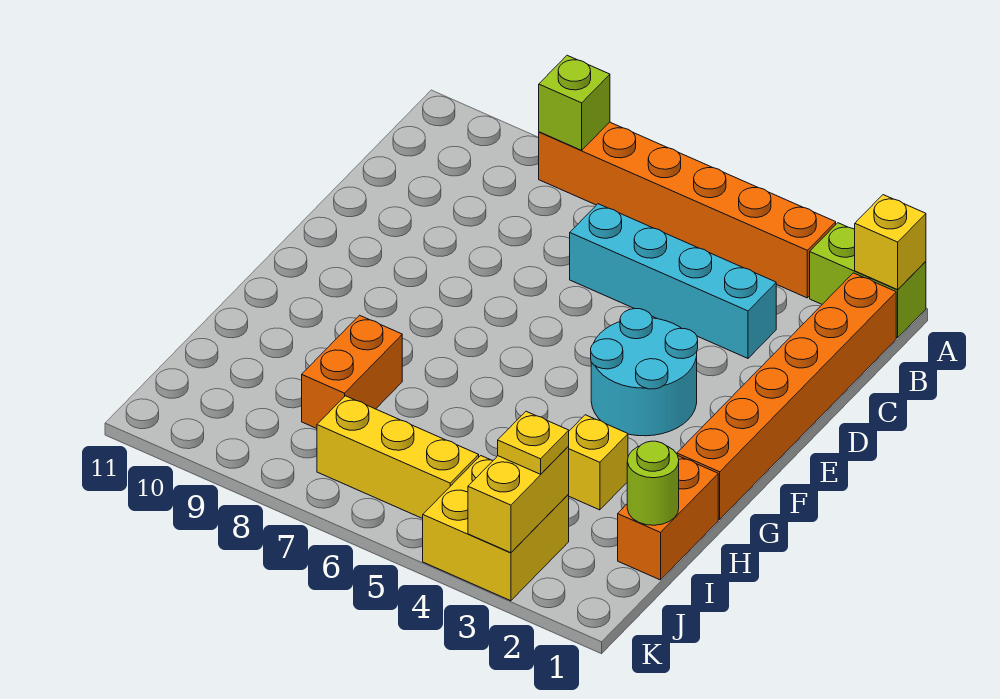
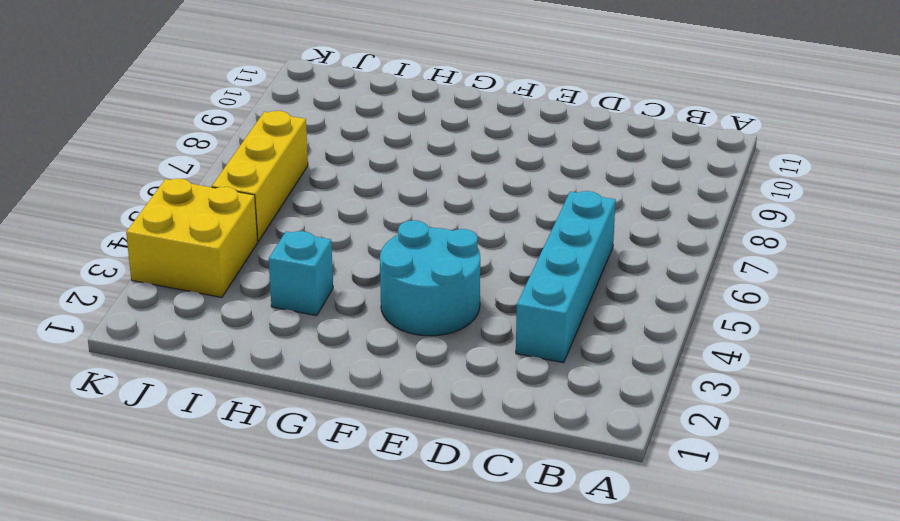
cyan brick H3 level 1 -> yellow brick H3 level 1
none -> lime brick A1:A2 level 1
none -> orange brick A3:A8 level 1
none -> orange brick B1:G1 level 1

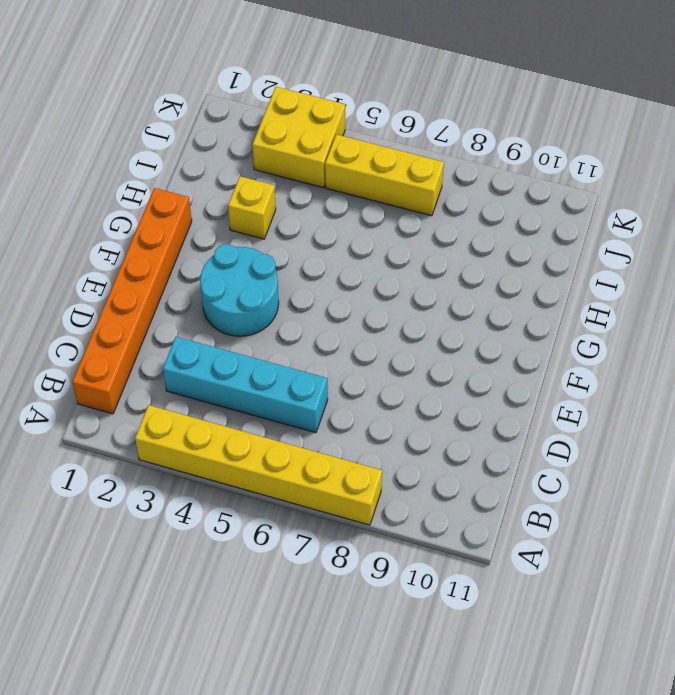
yellow brick A3:A8 level 1 -> orange brick A3:A8 level 1
none -> lime brick A1:A2 level 1
none -> orange brick H1:I1 level 1
none -> orange brick H8:I8 level 1

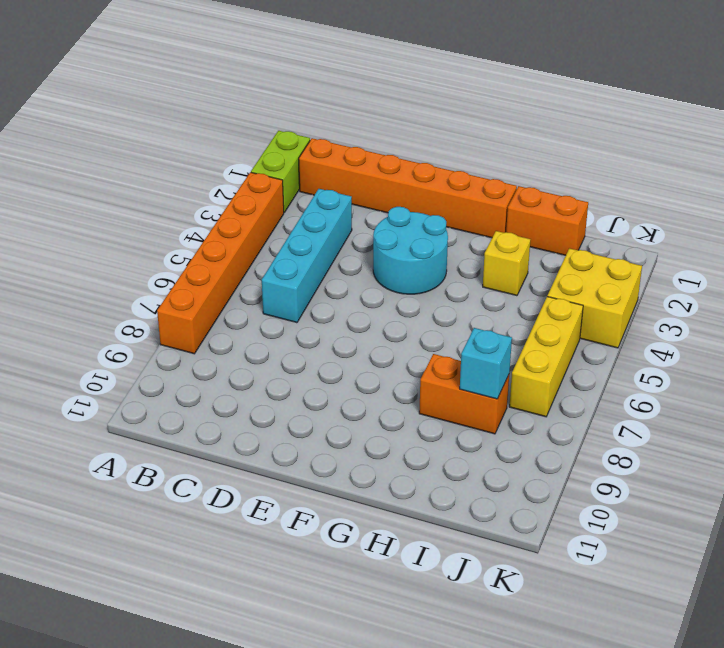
cyan brick I8 level 2 -> none
none -> yellow brick A1 level 2
none -> lime brick A8 level 2
none -> lime round brick I1 level 2

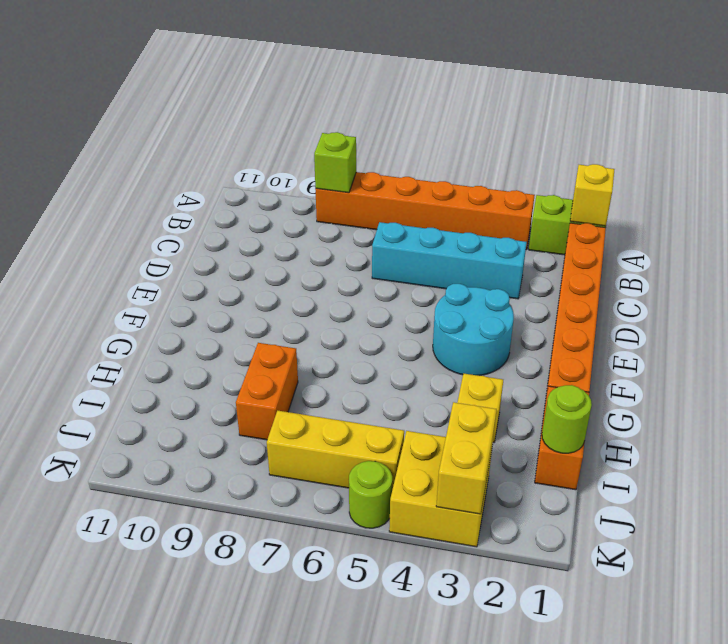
lime round brick K5 level 1 -> none
none -> yellow plate J3 level 3

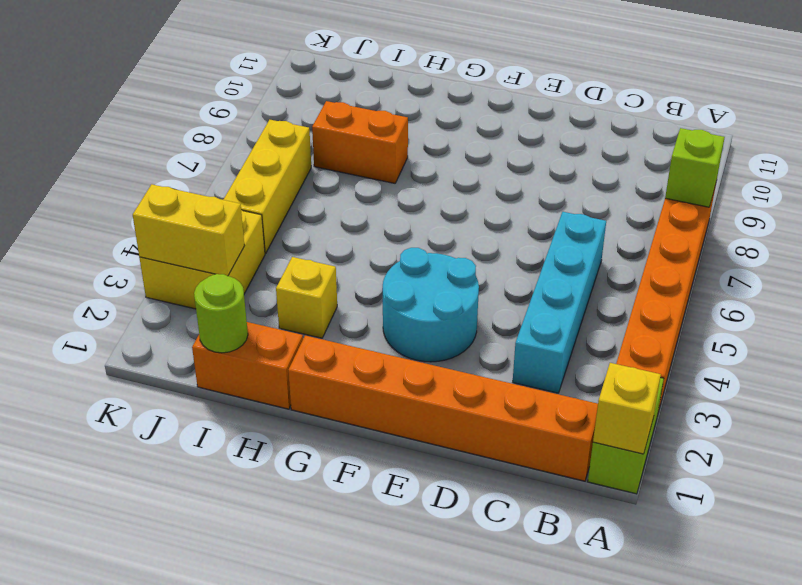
none -> yellow plate J3 level 3

